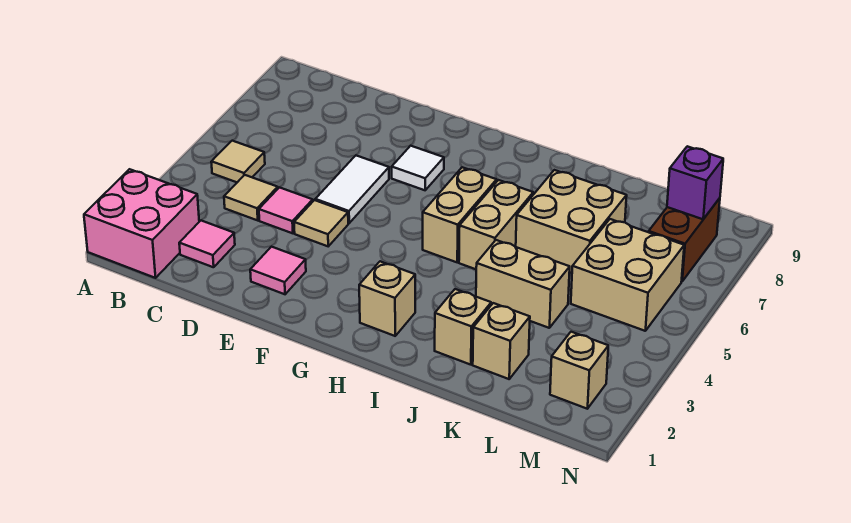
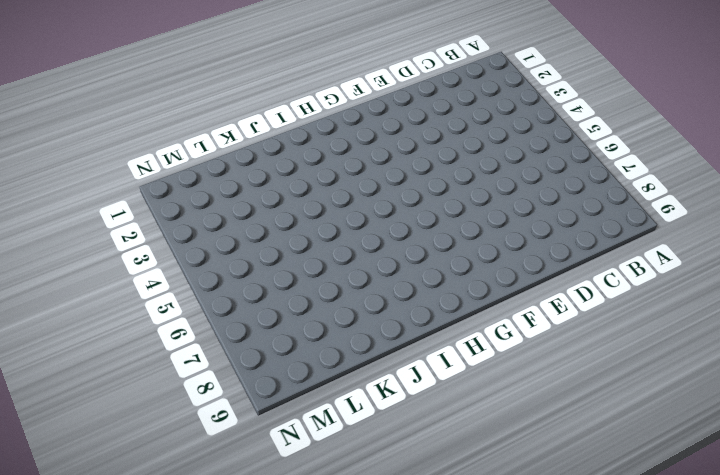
none -> pink brick A1:B2 level 1
none -> tan tile B5 level 1
none -> pink tile C2 level 1

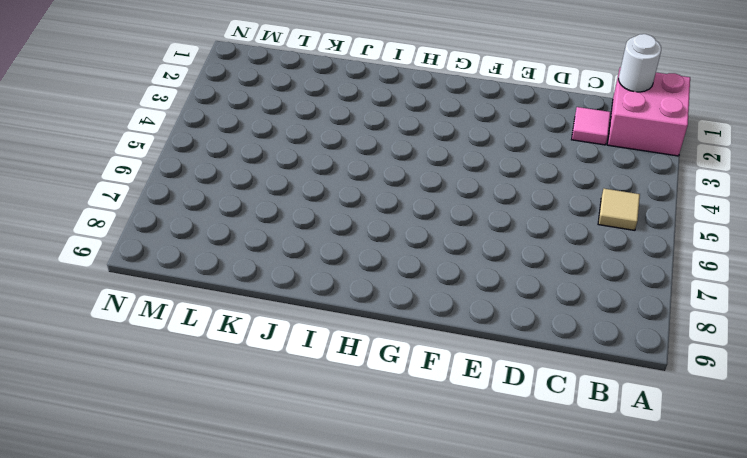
white round brick B1 level 2 -> none
none -> tan tile C4 level 1
none -> pink tile D4 level 1
none -> pink tile E2 level 1

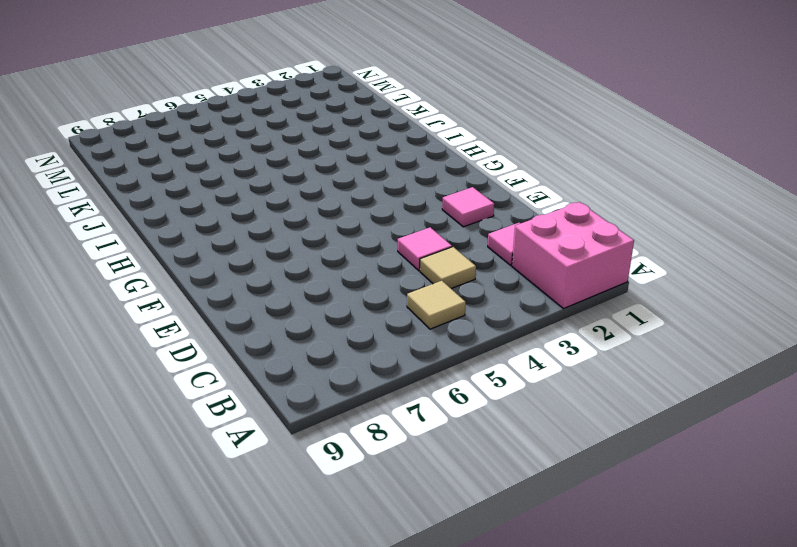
none -> tan tile E4 level 1
none -> white tile E5:E6 level 1
none -> white tile F7 level 1

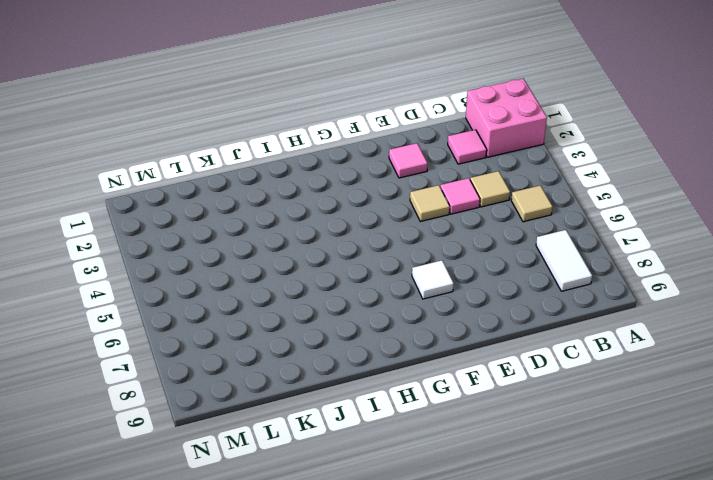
white tile B7:B8 level 1 -> white tile E5:E6 level 1
none -> tan brick H2 level 1
none -> tan brick H5:H6 level 1
none -> tan brick I5:I6 level 1

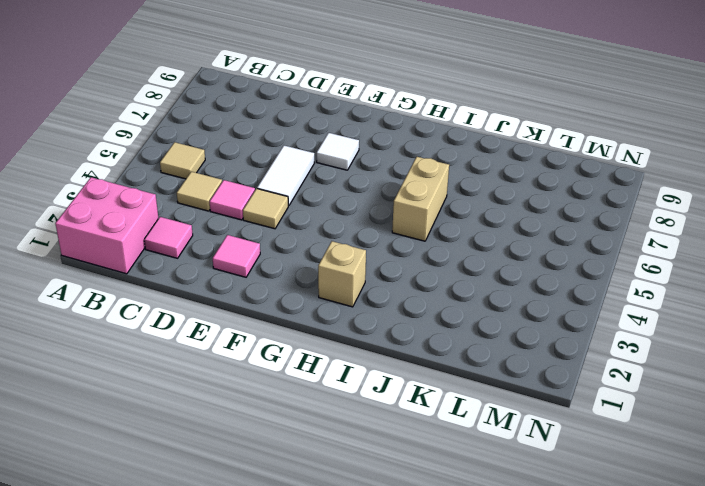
none -> tan brick H5:H6 level 1
none -> tan brick J2 level 1
none -> tan brick J4:K4 level 1

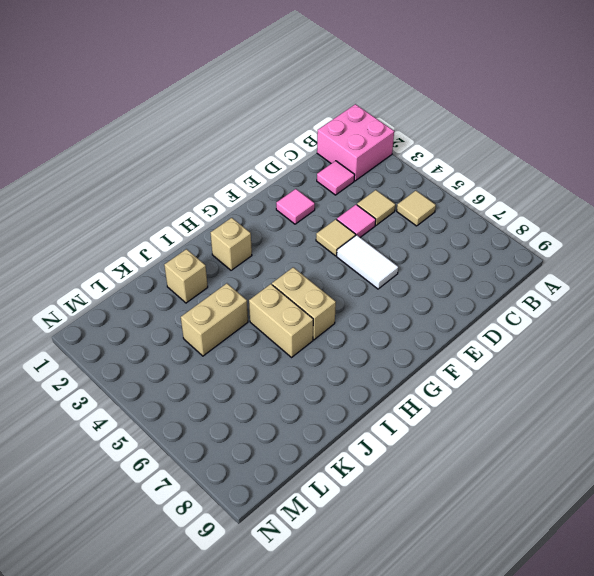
none -> white tile F7 level 1
none -> tan brick J6:K7 level 1
none -> tan brick K2 level 1

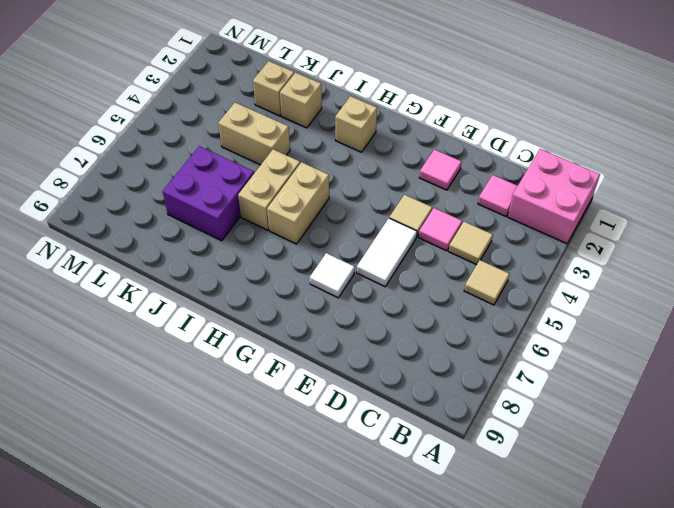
purple brick J6:K7 level 1 -> tan brick J6:K7 level 1
none -> tan brick L5:M6 level 1
none -> tan brick M2 level 1
none -> brown brick M7:M8 level 1

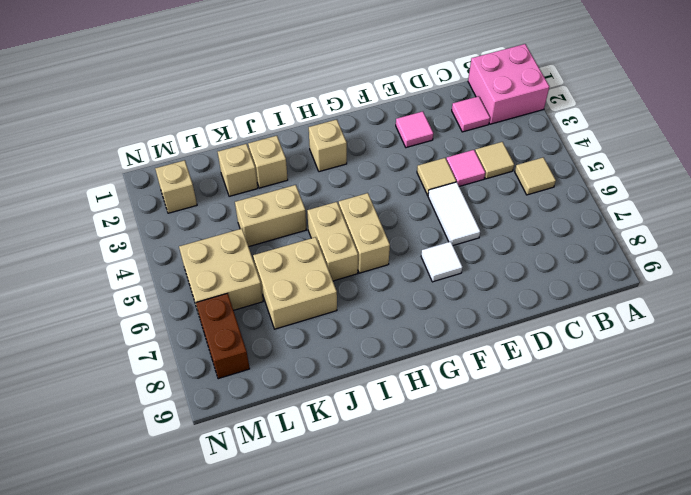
none -> purple brick M8 level 2

